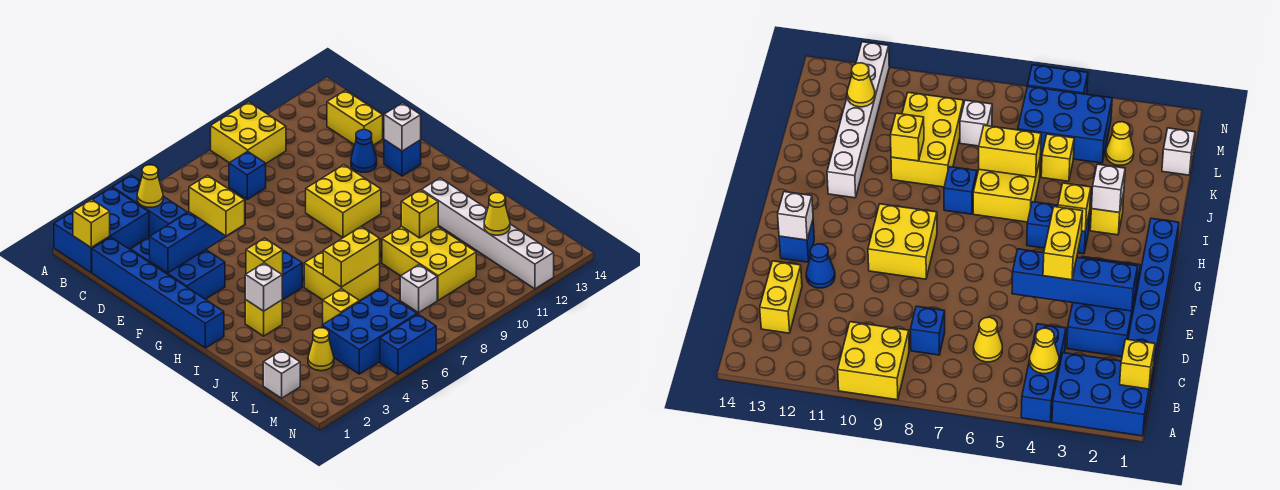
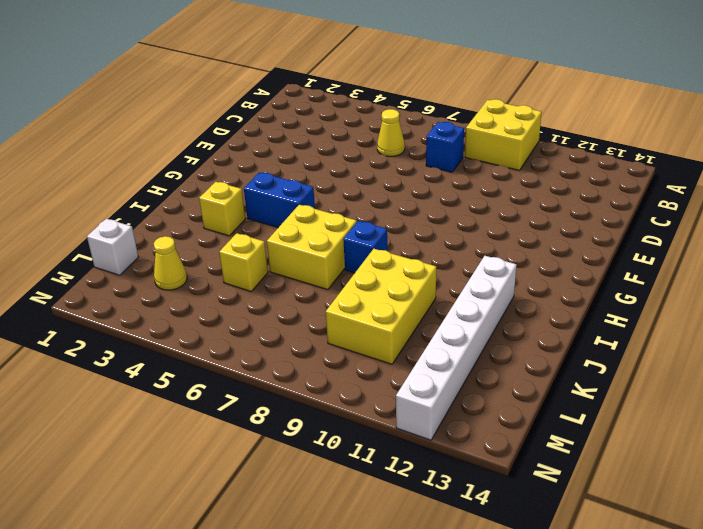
none -> blue brick A1:B3 level 1
none -> blue brick A4:C4 level 1
none -> blue brick C1:H1 level 1
none -> yellow brick C13:D13 level 1

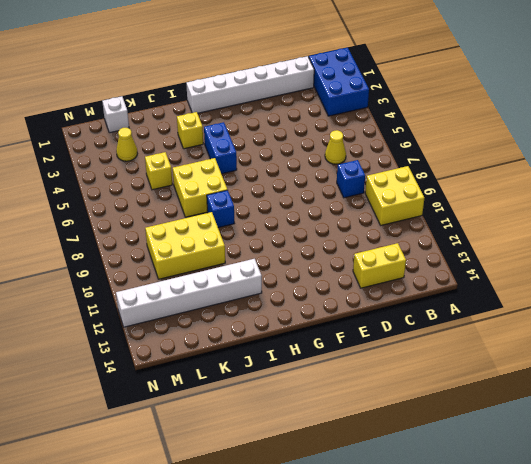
white brick C1:H1 level 1 -> blue brick C1:H1 level 1
none -> blue brick A4:C4 level 1
none -> blue brick D2:F3 level 1
none -> blue cone E12 level 1
none -> yellow brick F9:G10 level 1

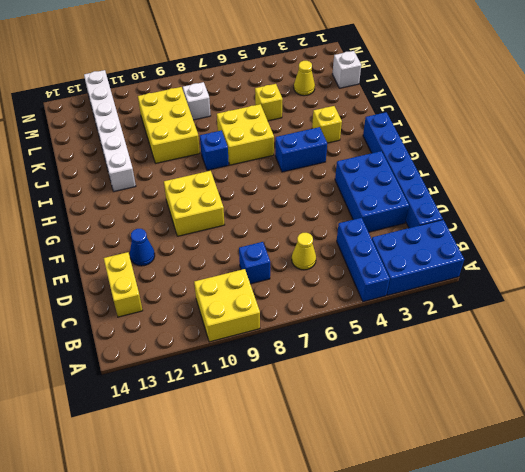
none -> blue brick F13 level 1
none -> blue brick L4:M6 level 1
none -> blue brick N5:N6 level 1
none -> yellow brick B1 level 2

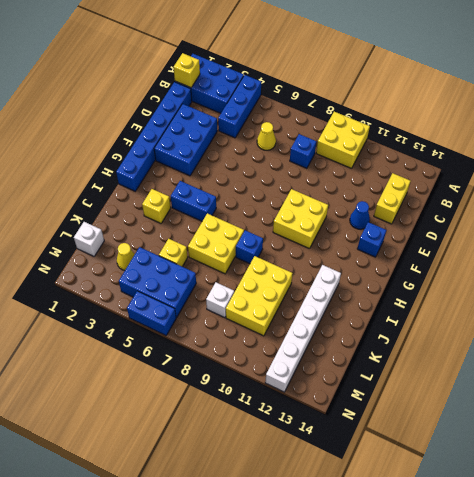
none -> yellow cone B4 level 2
none -> blue brick E2:E5 level 2
none -> white brick F13 level 2
none -> yellow brick H4 level 2

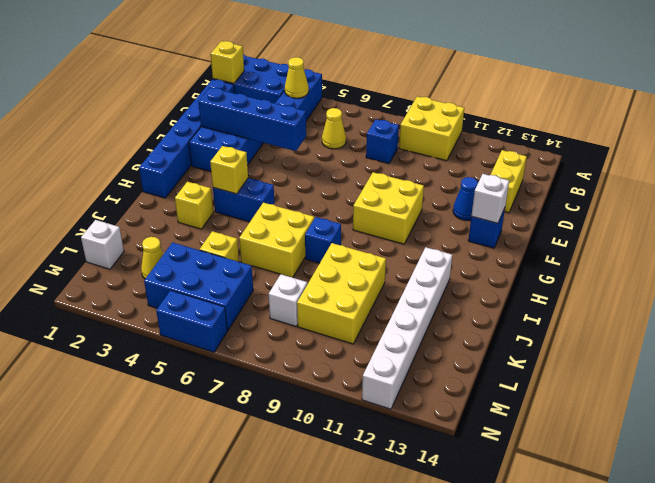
none -> white brick I3 level 2
none -> yellow brick J6:J7 level 2
none -> yellow brick J10 level 2
none -> yellow cone L12 level 2

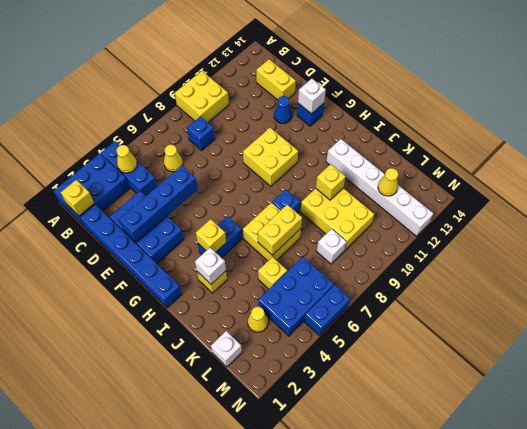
none -> yellow brick E4:F4 level 3

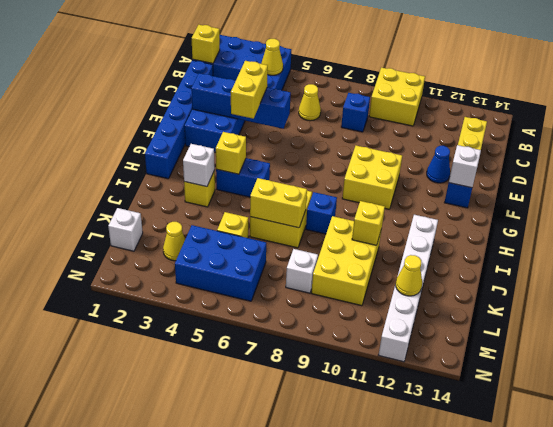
none -> blue brick N5:N6 level 1

